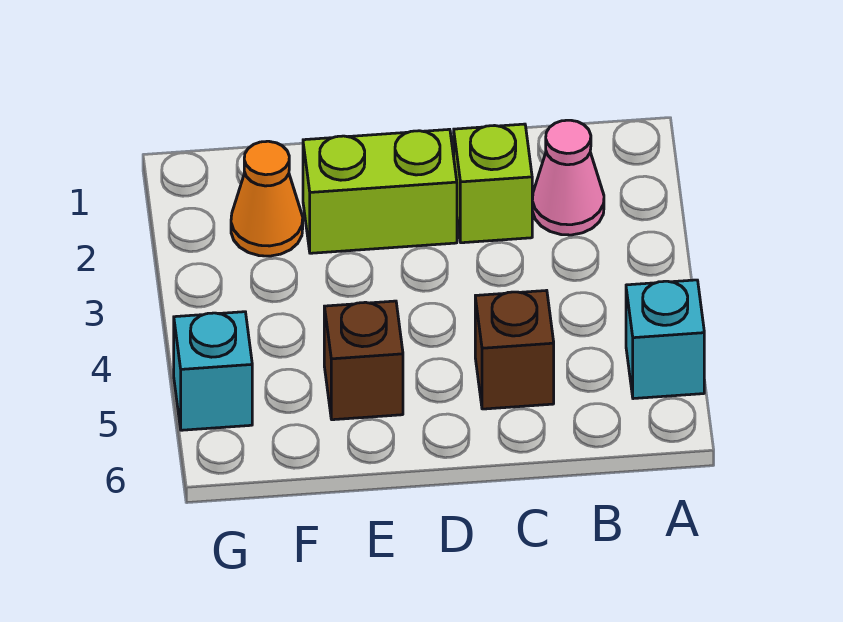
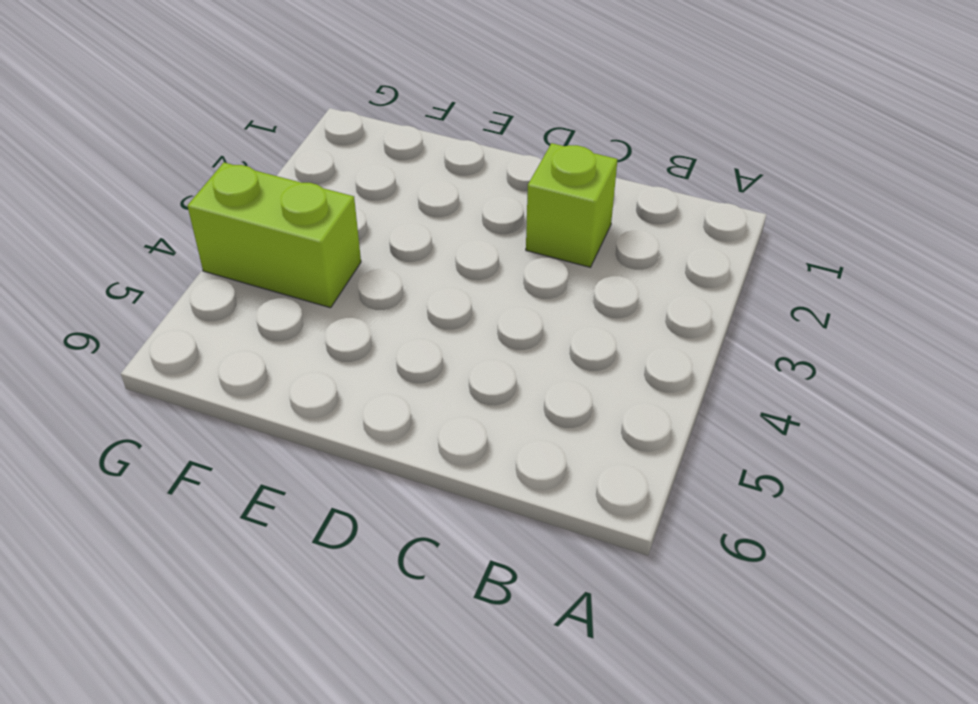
lime brick F4:G4 level 1 -> lime brick D2:E2 level 1
none -> cyan brick A5 level 1
none -> pink cone B2 level 1

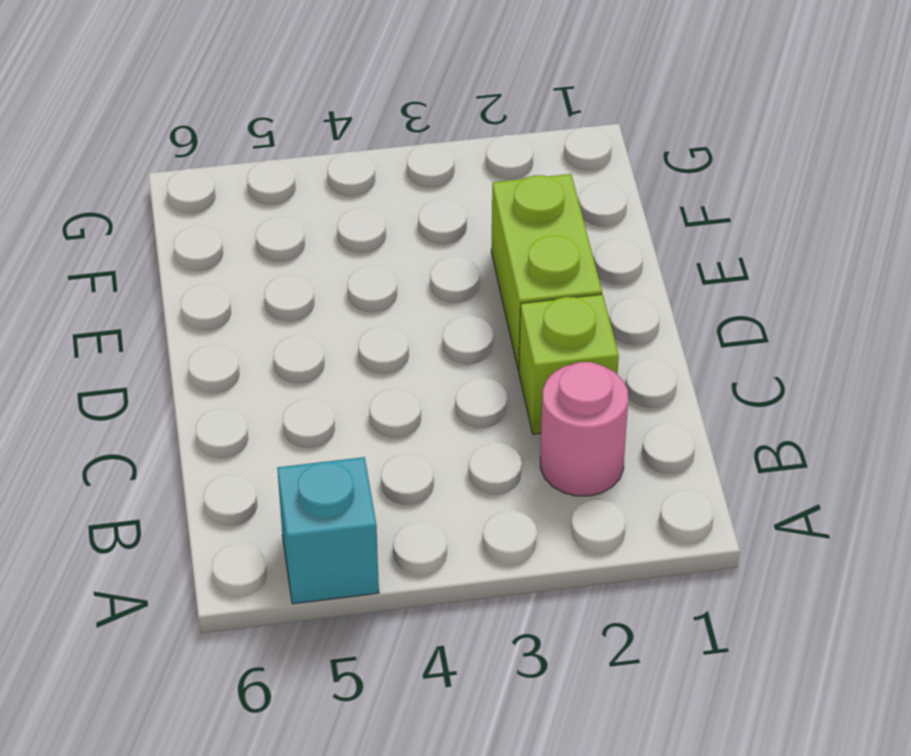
pink round brick B2 level 1 -> pink cone B2 level 1
none -> brown brick C5 level 1
none -> brown brick E5 level 1

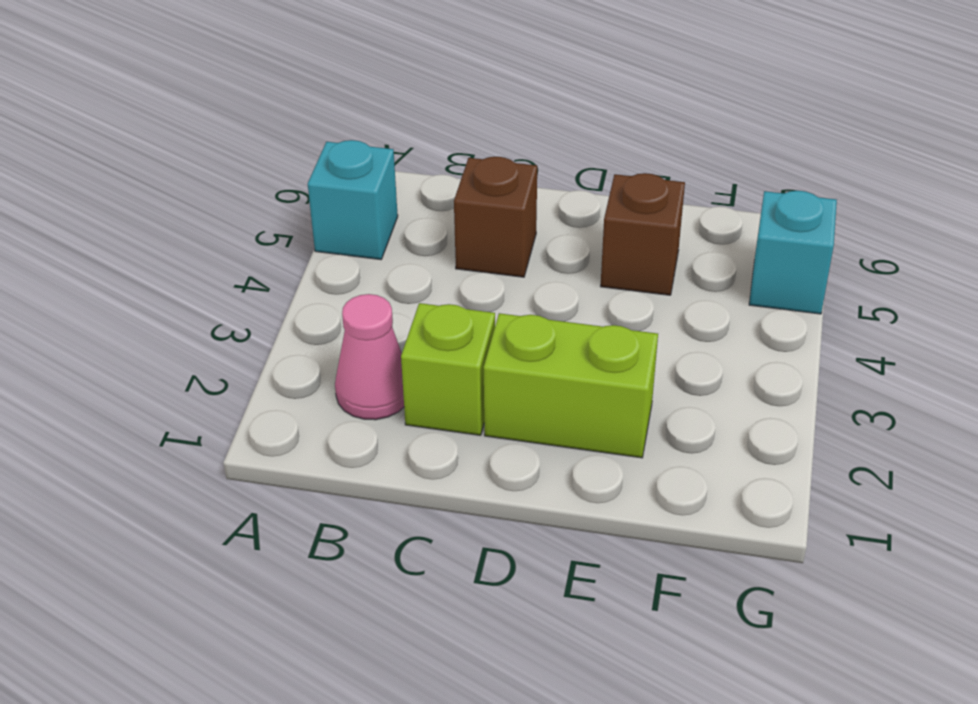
none -> orange cone F2 level 1

